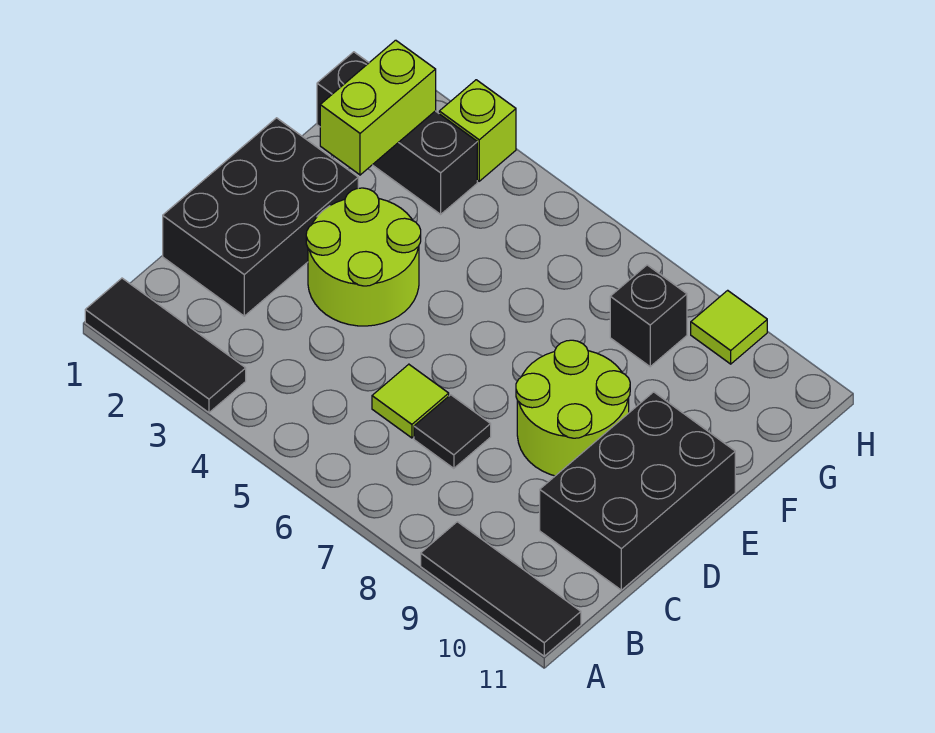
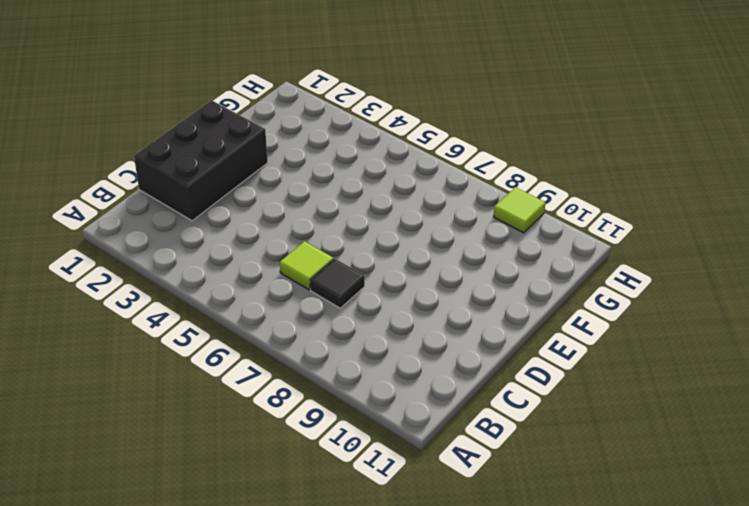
none -> black tile A1:A3 level 1
none -> black tile A9:A11 level 1
none -> black brick C10:E11 level 1

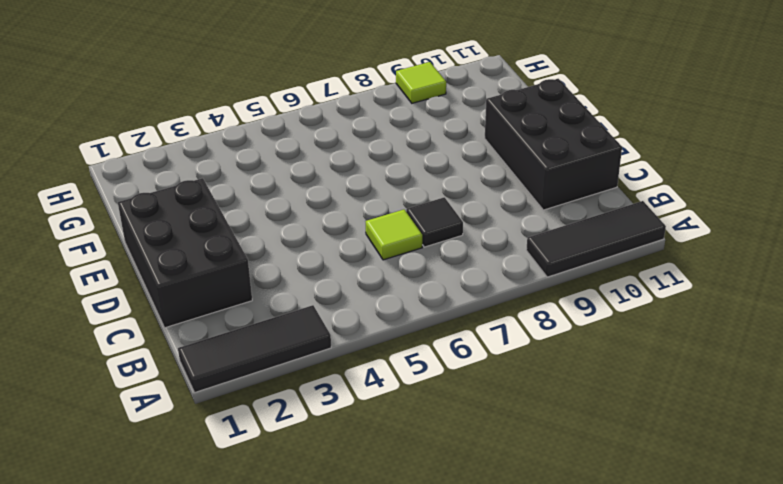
none -> lime round brick D3:E4 level 1
none -> lime round brick D8:E9 level 1
none -> black brick G1:G3 level 1

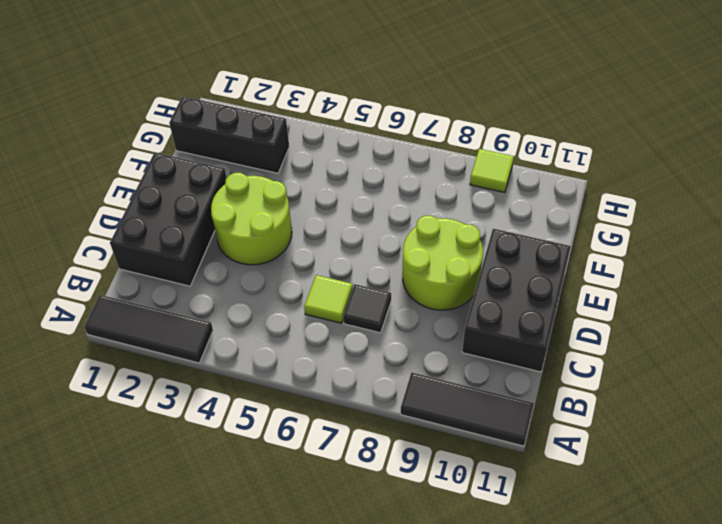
none -> black brick G8 level 1
none -> lime brick H3 level 1
none -> lime brick F2:G2 level 2

